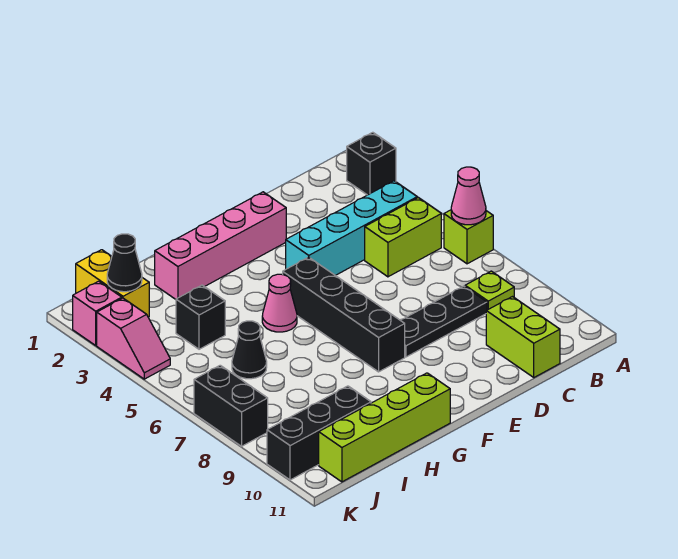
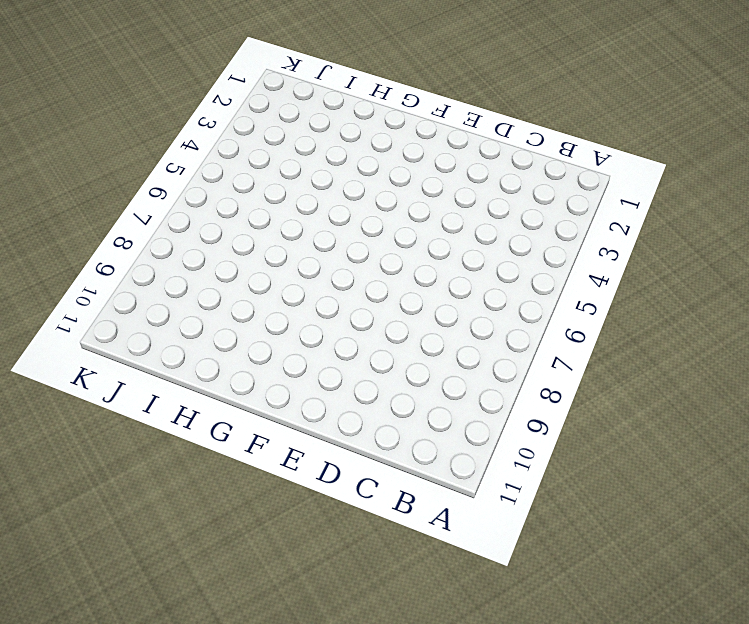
none -> black brick A2 level 1
none -> lime brick A6 level 1
none -> cyan brick B4:E4 level 1

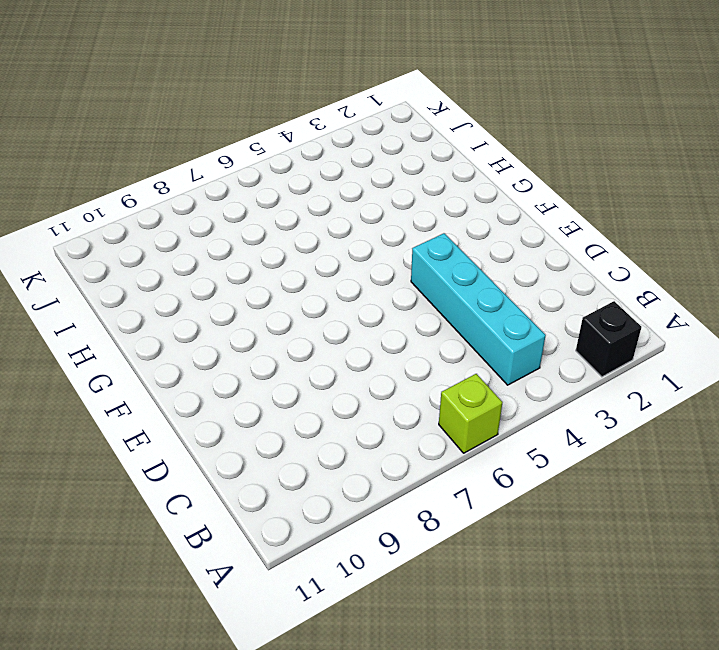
none -> lime brick B5:C5 level 1
none -> lime plate B8 level 1
none -> black plate C8:E8 level 1

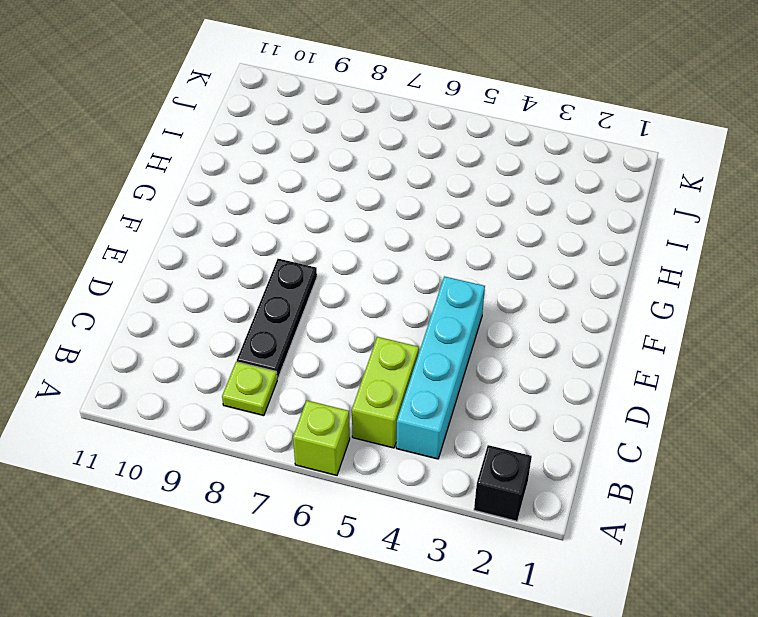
none -> lime brick C10:C11 level 1
none -> pink brick E2:H2 level 1
none -> black brick F5:F8 level 1

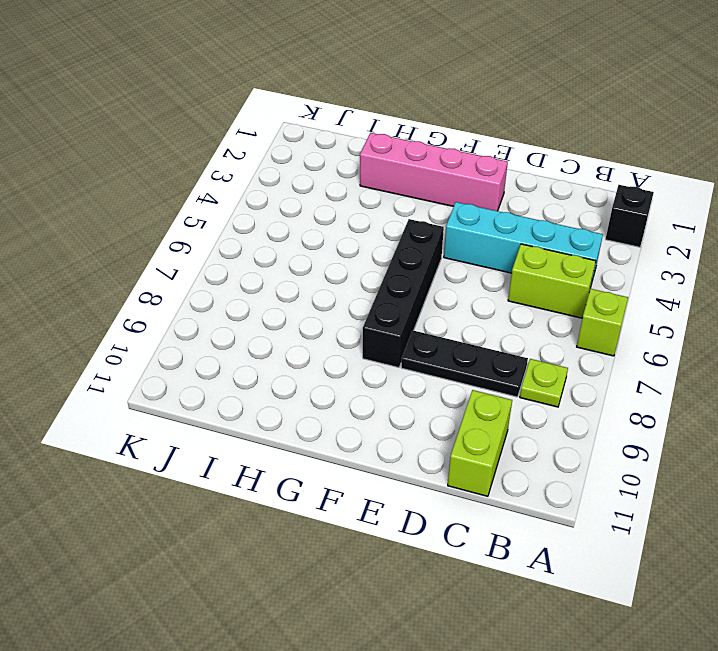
none -> pink cone G5 level 1
none -> lime brick G11:J11 level 1
none -> black brick I4 level 1

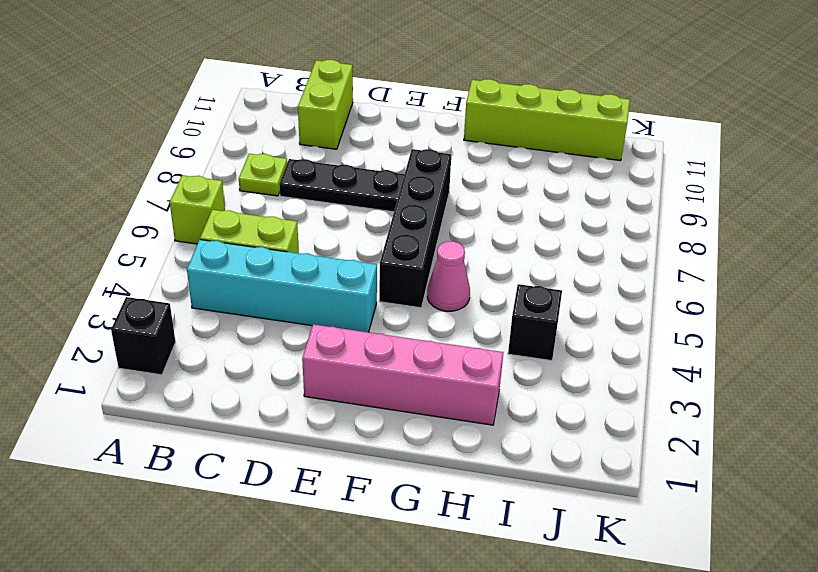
none -> black cone I6 level 1
none -> black brick I10:K10 level 1
none -> yellow brick J1:J2 level 1

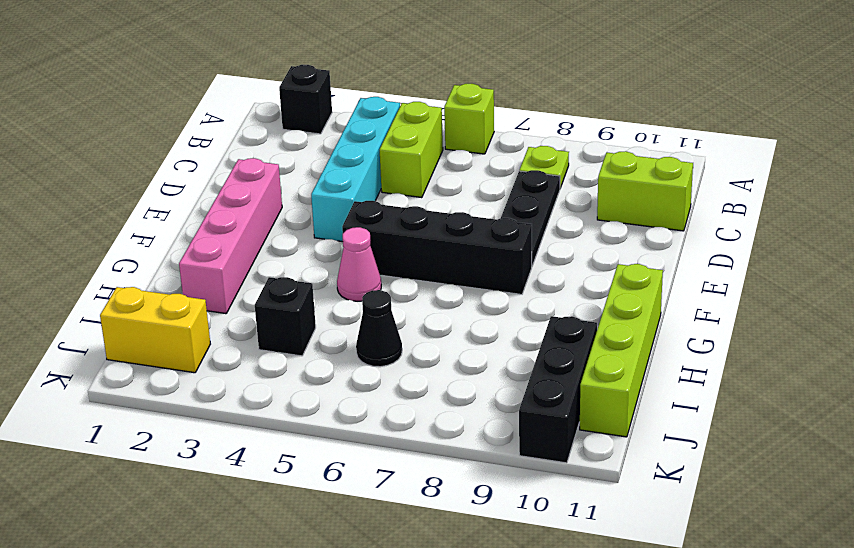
none -> pink brick K2 level 1
none -> pink slope K3:K4 level 1 top 3
none -> black brick K7:K8 level 1

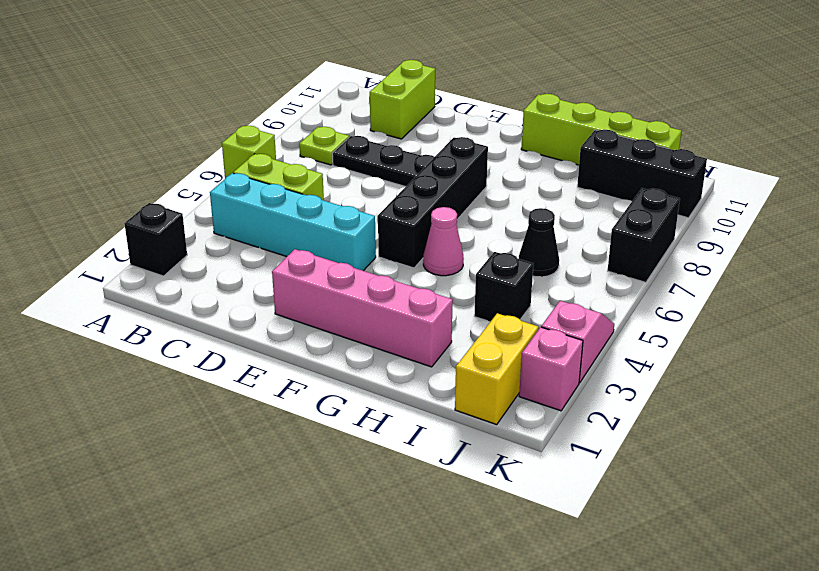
none -> pink cone A6 level 2
none -> black cone J2 level 2

